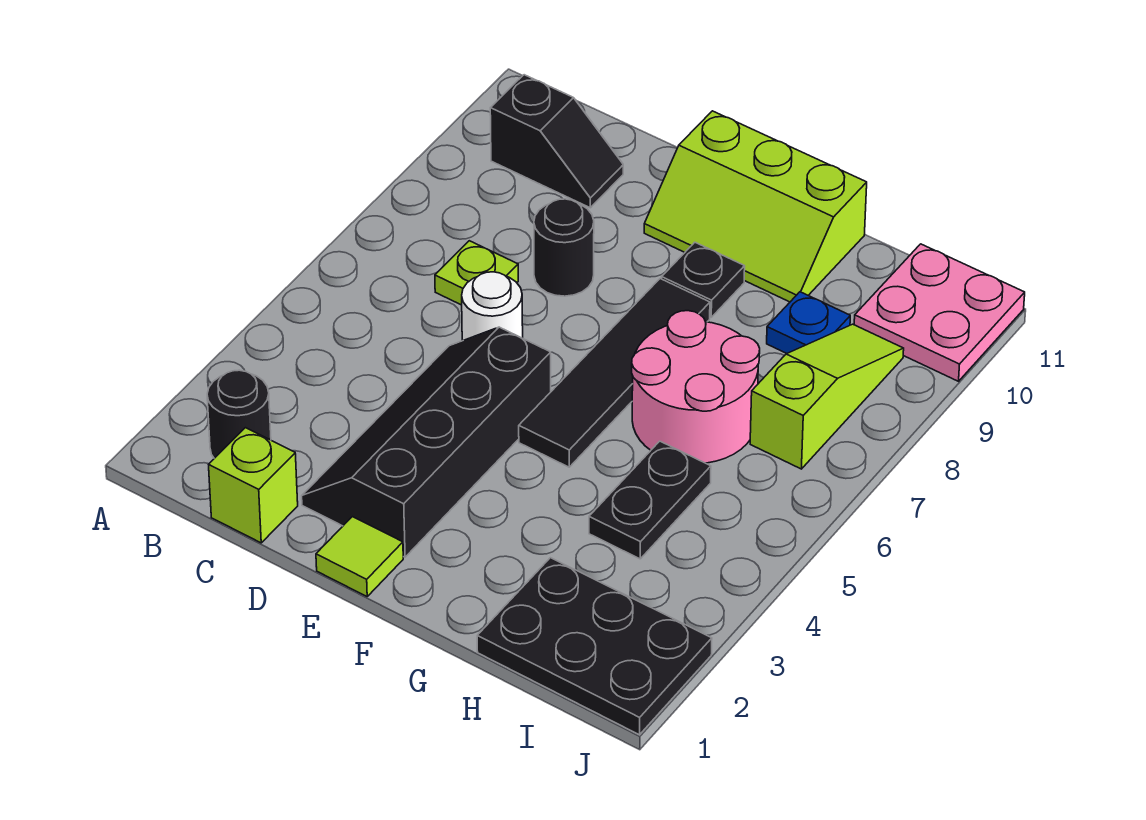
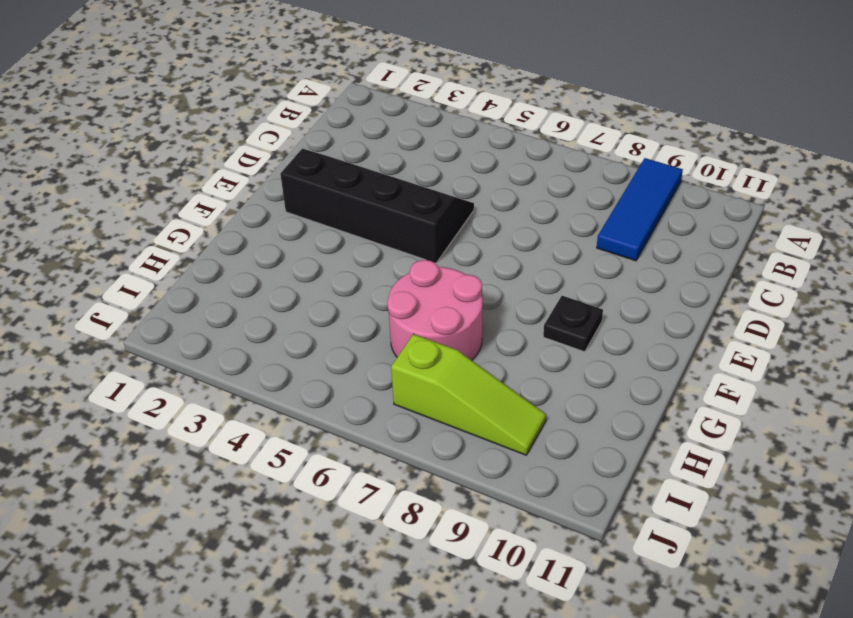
blue tile A9:C9 level 1 -> none
none -> black round brick B2 level 1
none -> black slope B10:C10 level 1 top B
none -> lime brick C1 level 1

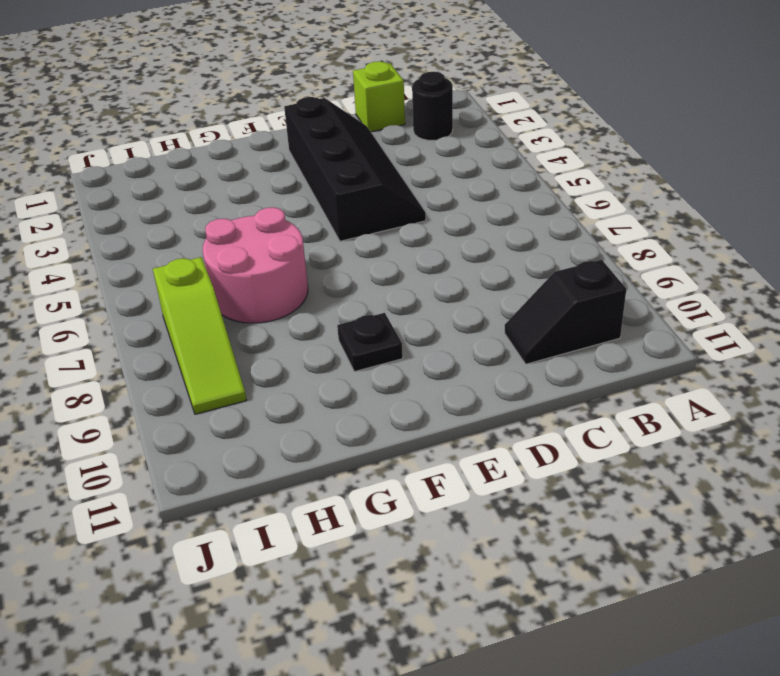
none -> lime plate C7 level 1
none -> white round brick D6 level 1
none -> black round brick D8 level 1

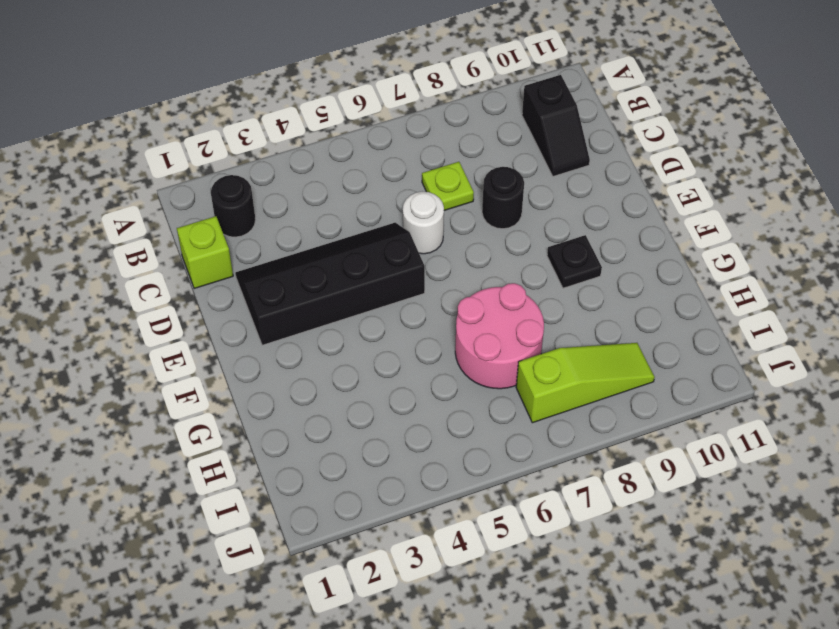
none -> lime tile E1 level 1
none -> lime slope E10:G11 level 1 top 11
none -> black tile F5:F8 level 1

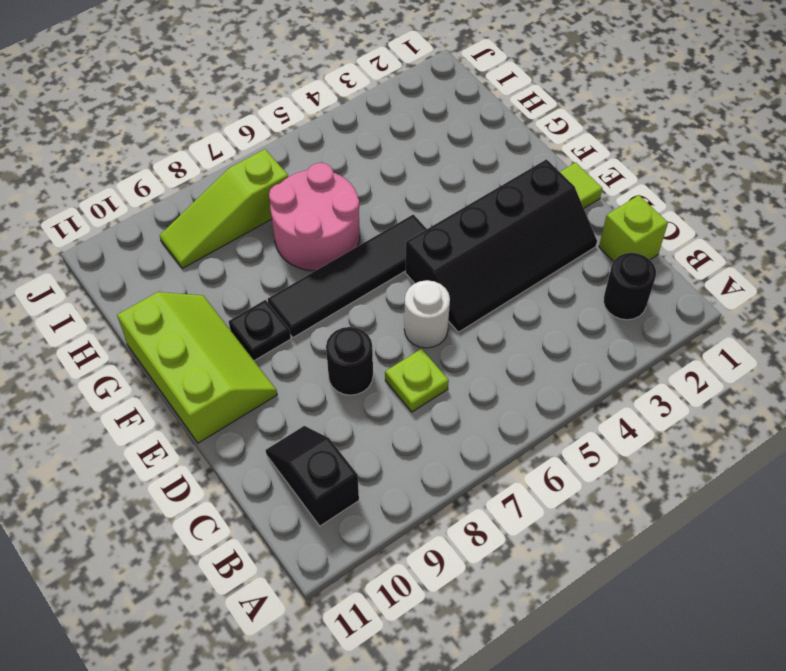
none -> black plate H1:J2 level 1
none -> black plate H4:H5 level 1
none -> blue plate H9 level 1

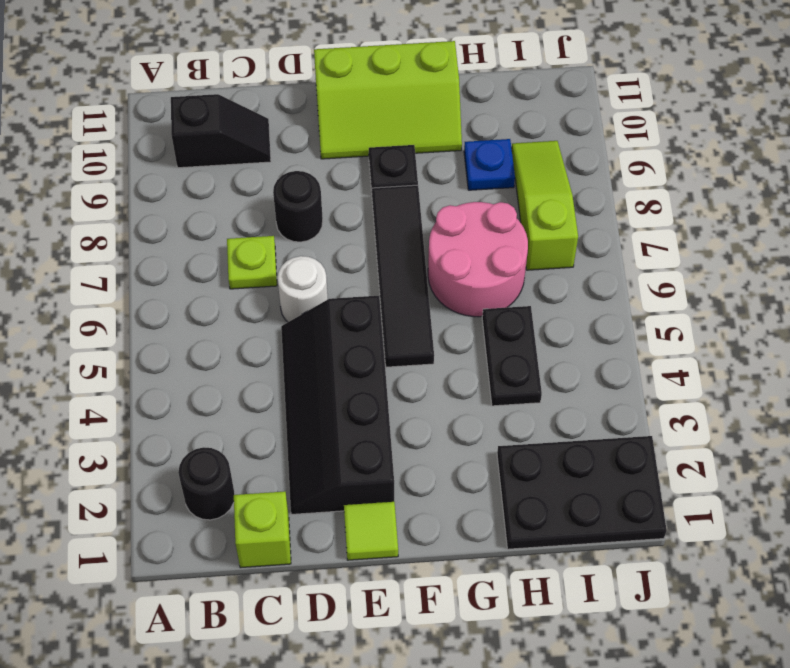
none -> pink plate I10:J11 level 1

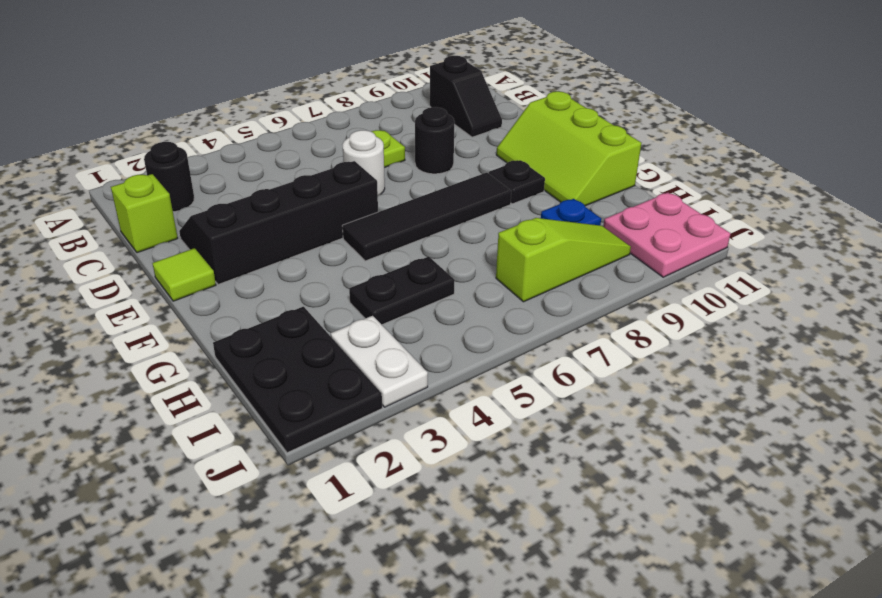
white plate I3:J3 level 1 -> none
none -> pink round brick G6:H7 level 1

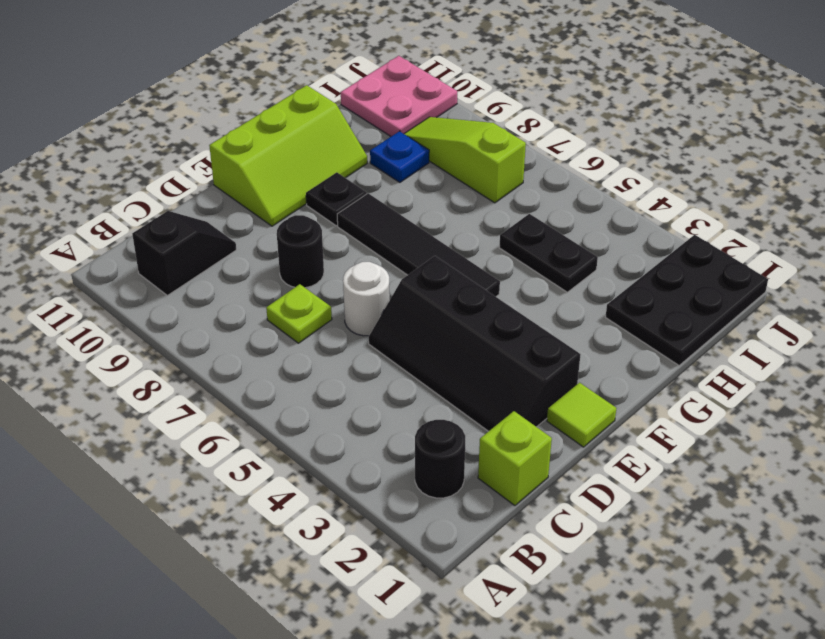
none -> pink round brick G6:H7 level 1

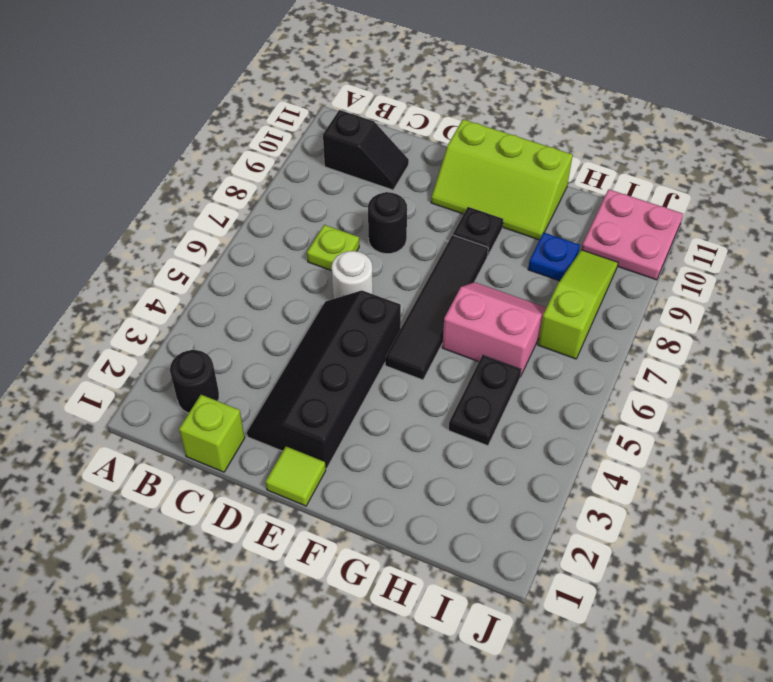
pink slope G6:H7 level 1 top 6 -> pink round brick G6:H7 level 1
none -> black plate H1:J2 level 1

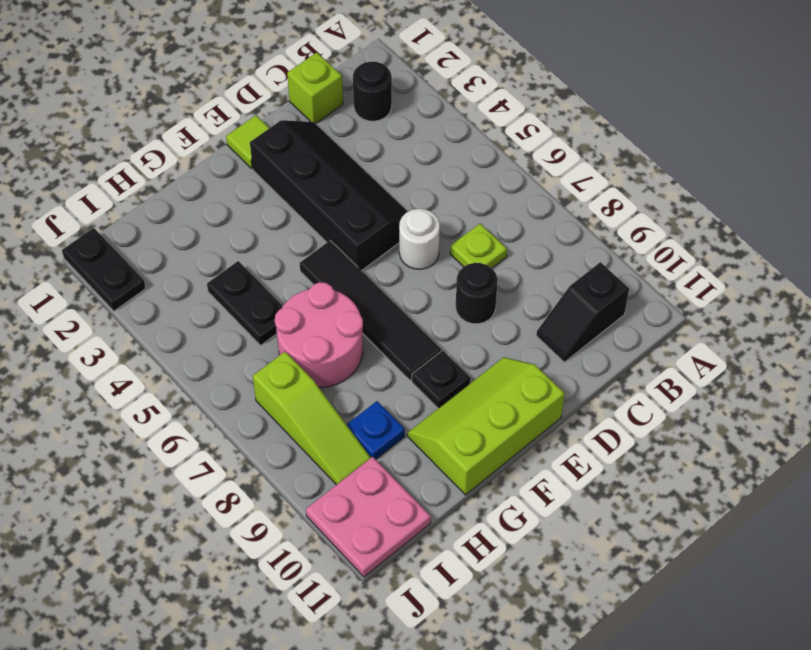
black plate J1:J2 level 1 -> black plate H1:J2 level 1

